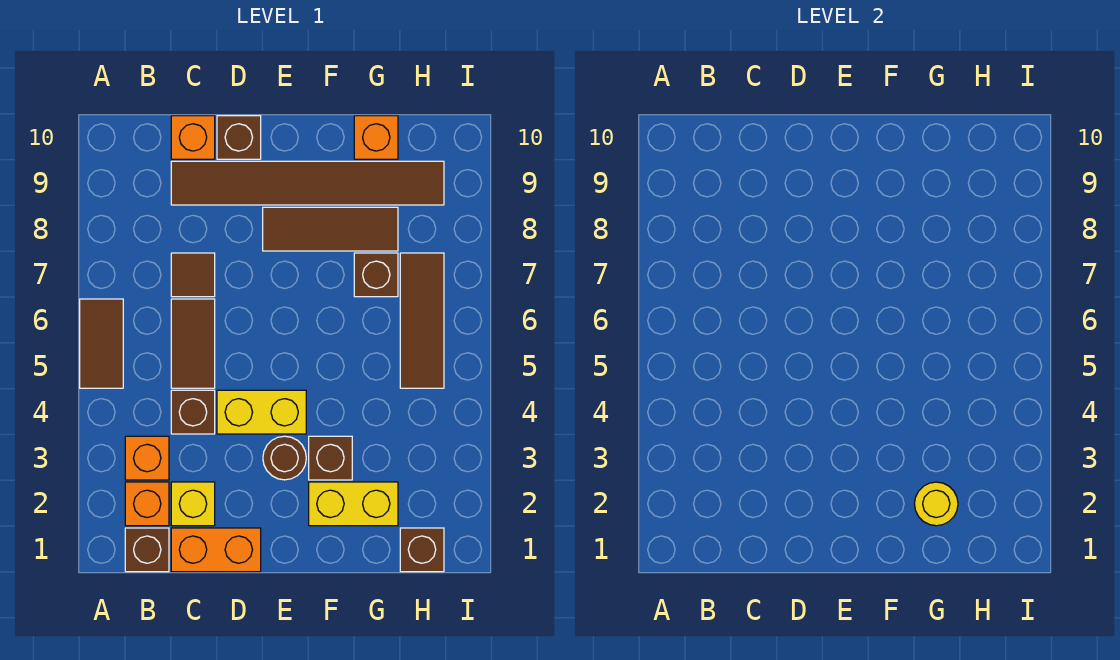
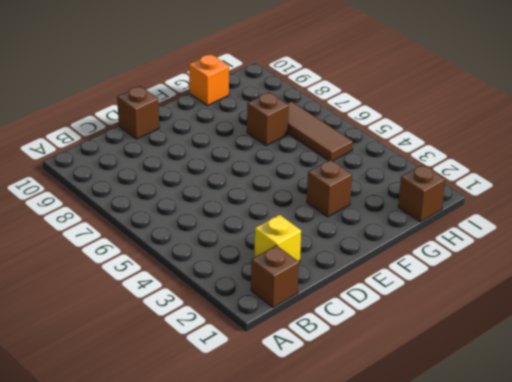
none -> brown tile A5:A6 level 1
none -> orange brick B2 level 1
none -> orange brick B3 level 1

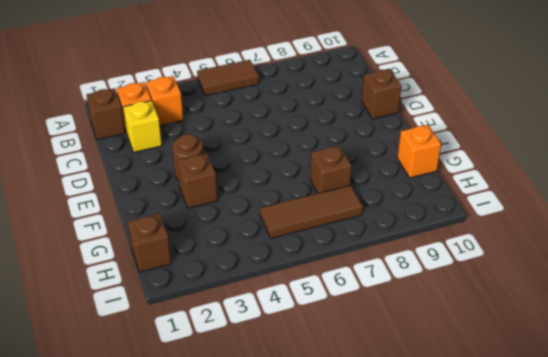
none -> orange brick C1:D1 level 1
none -> brown brick C4 level 1
none -> brown tile C5:C6 level 1

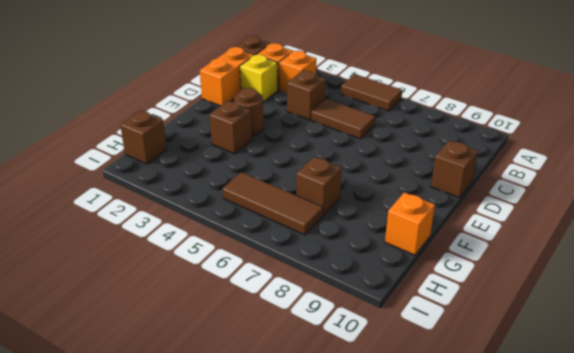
none -> brown tile C7 level 1
none -> brown tile C9:H9 level 1
none -> orange brick C10 level 1

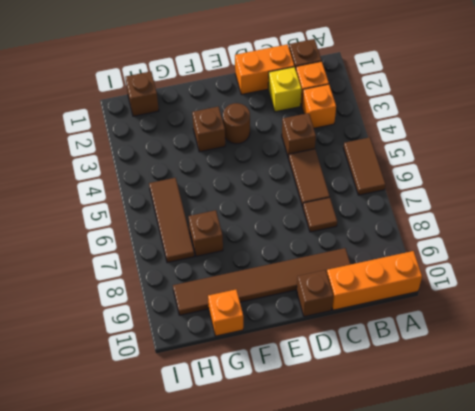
orange brick A10:C10 level 1 -> orange brick C10 level 1
none -> yellow brick D4:E4 level 1
none -> brown tile E8:G8 level 1
none -> yellow brick F2:G2 level 1

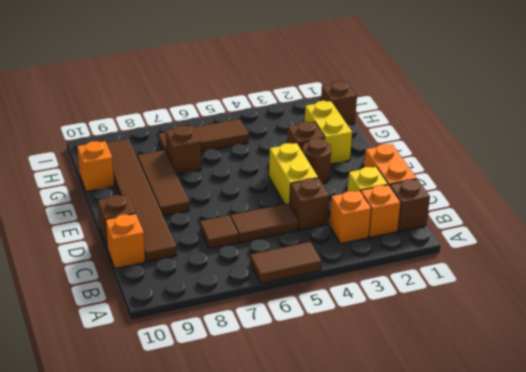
none -> yellow round brick G2 level 2

